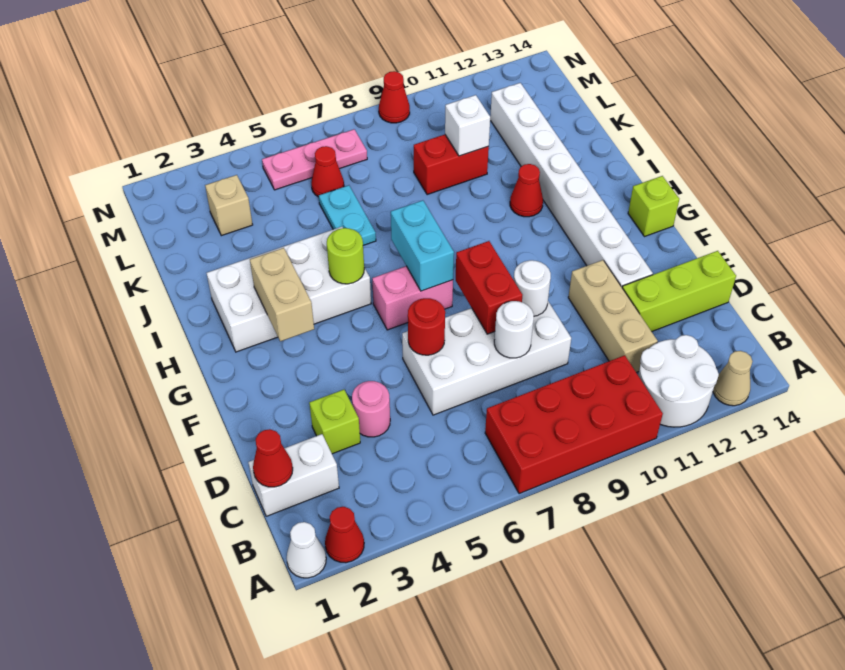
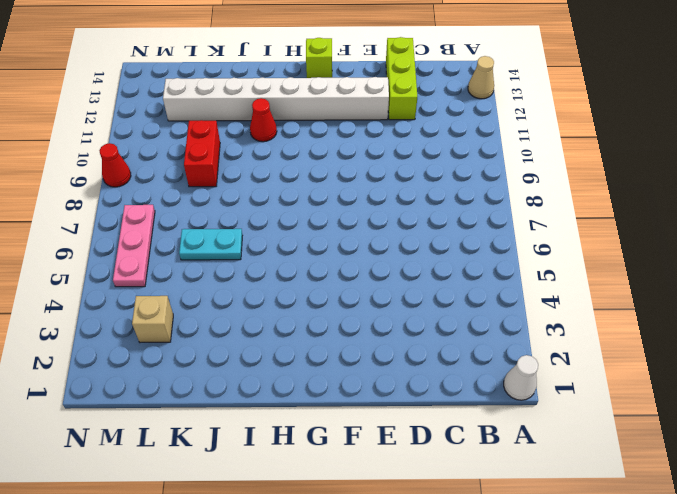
none -> red cone A2 level 1
none -> red brick A7:B10 level 1
none -> white round brick A11:B12 level 1
none -> white brick C1:C2 level 1

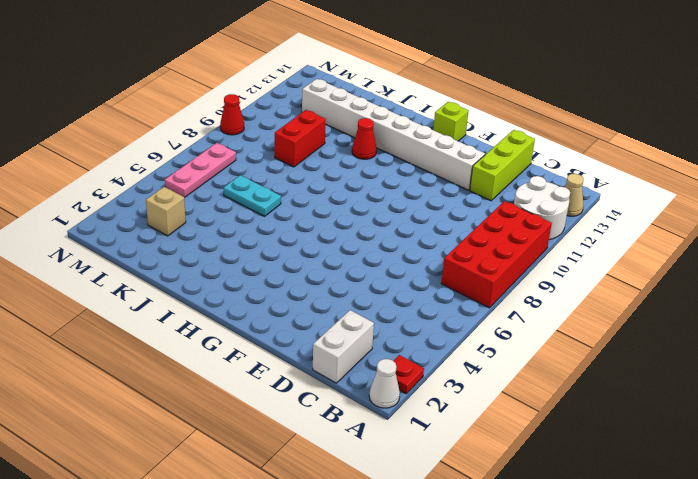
red plate A2 level 1 -> red cone A2 level 1
none -> tan brick C11:E11 level 1
none -> lime brick D3 level 1
none -> pink round brick D4 level 1
none -> white brick D6:E9 level 1

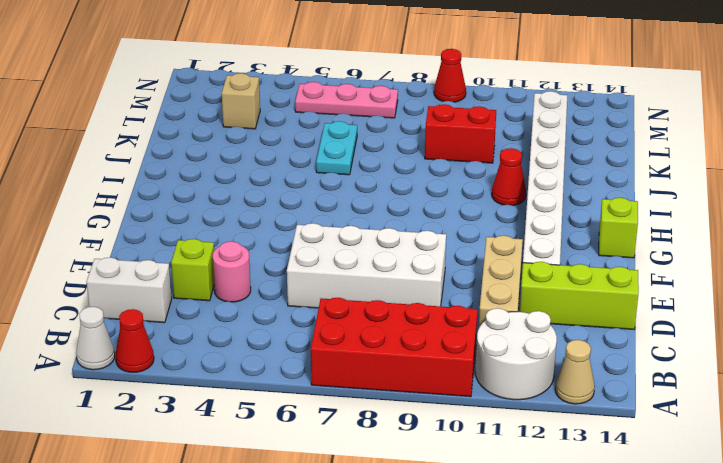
none -> pink brick G6:G7 level 1
none -> white brick H2:I5 level 1
none -> red cone L6 level 1
none -> red cone C1 level 2

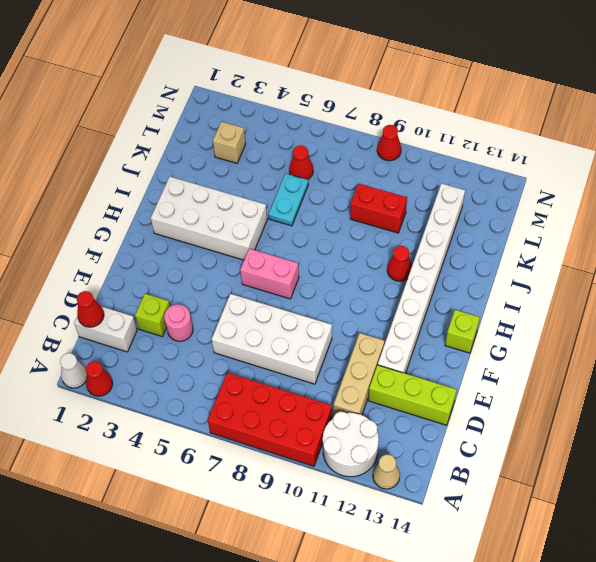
none -> pink plate M5:M7 level 1
none -> white round brick D8 level 2
none -> red round brick E6 level 2
none -> red brick E8:F8 level 2

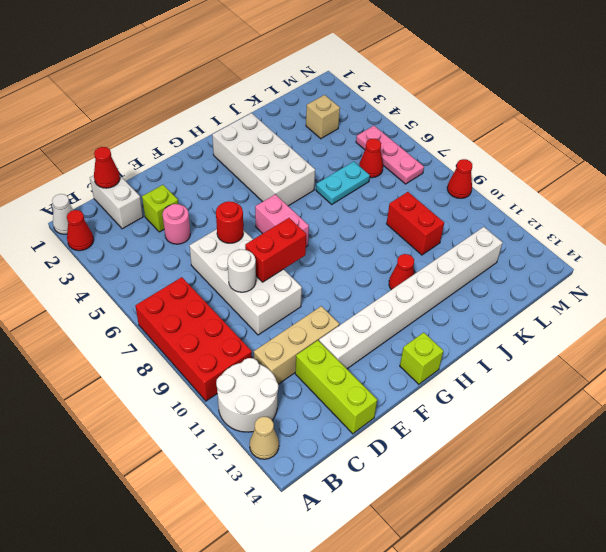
none -> white round brick E9 level 2
none -> tan brick G3:H3 level 2
none -> cyan brick G7:H7 level 2
none -> lime round brick H5 level 2

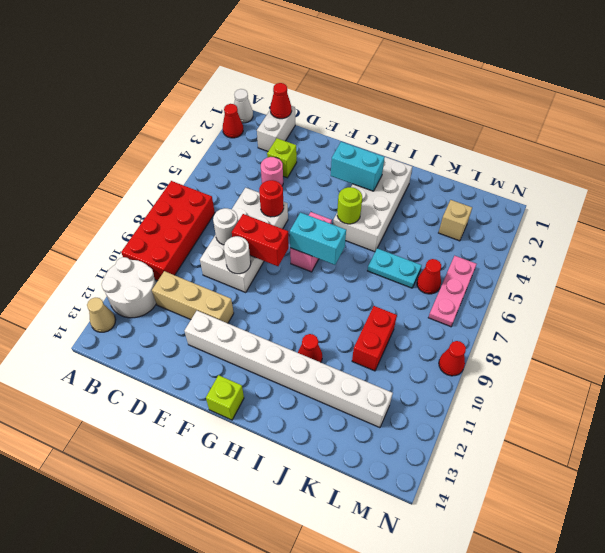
cyan brick G3:H3 level 2 -> tan brick G3:H3 level 2
none -> lime brick D12:D14 level 1
none -> white brick K10 level 2

